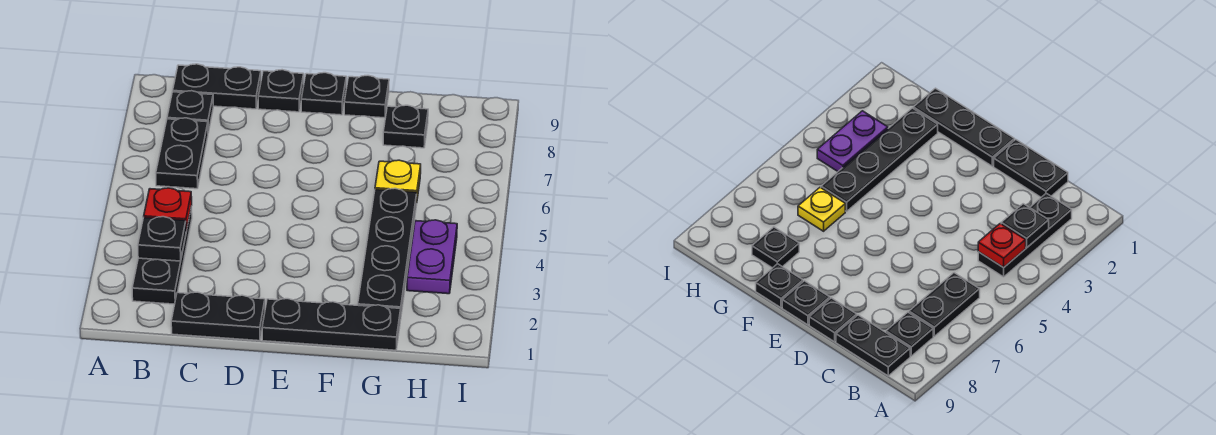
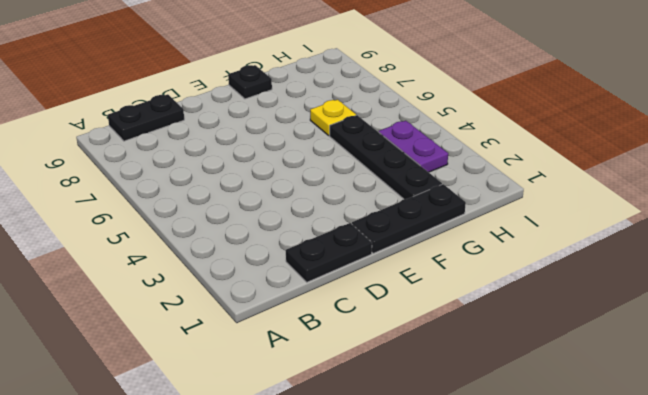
none -> black plate B2:B4 level 1
none -> black plate B6:B7 level 1
none -> black plate B8 level 1

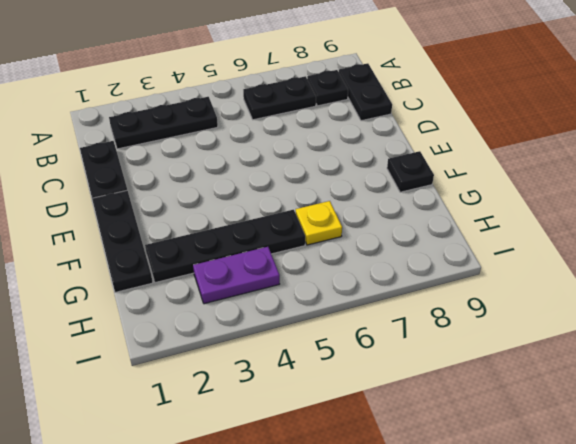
none -> black plate D9 level 1
none -> black plate E9 level 1
none -> black plate G8 level 1

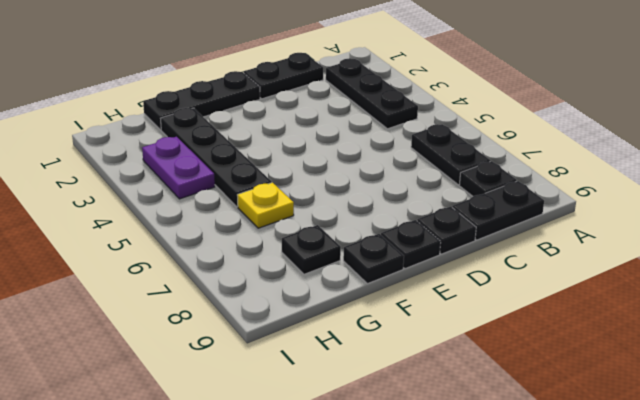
none -> black plate B3 level 2
none -> red plate B4 level 2

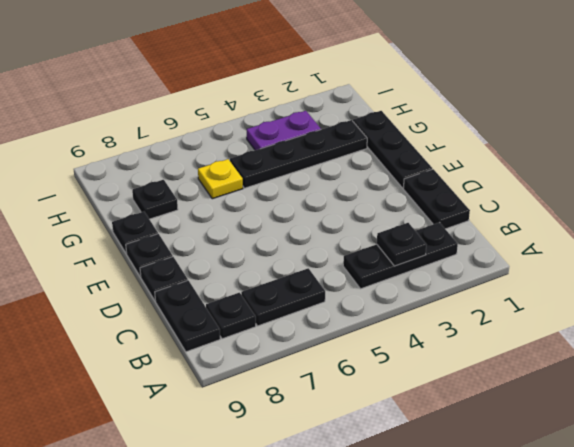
none -> red plate B4 level 2

